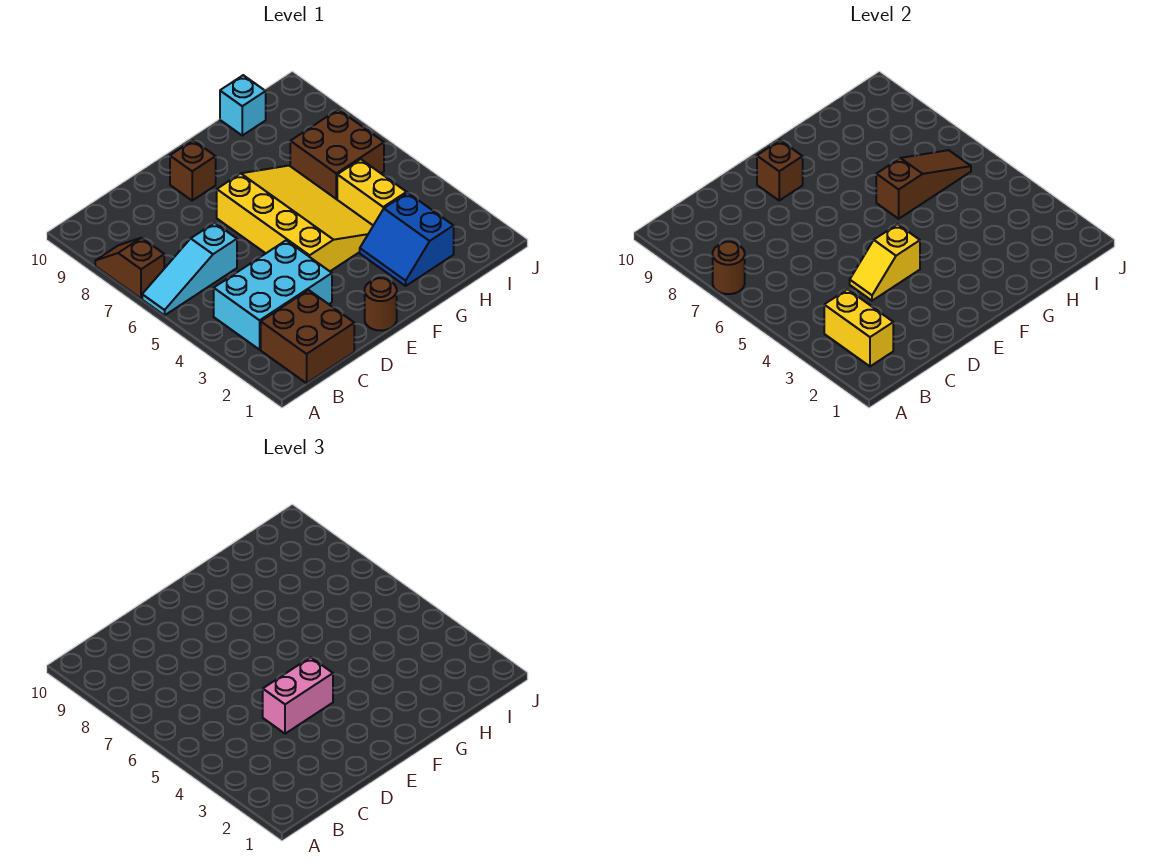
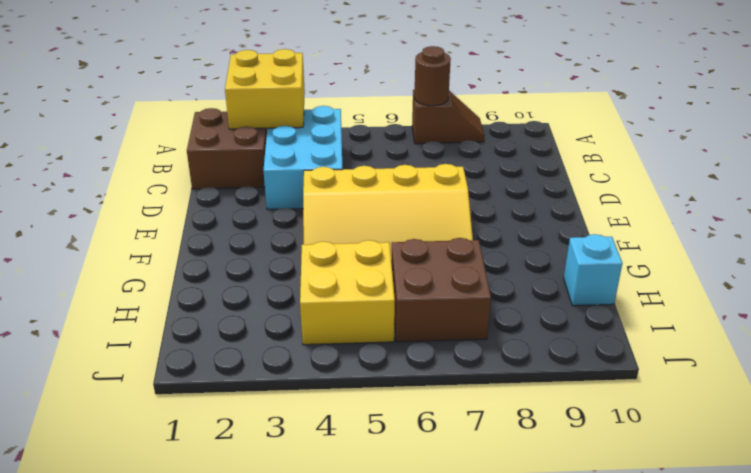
yellow brick A2:B3 level 2 -> yellow brick B2:B3 level 2
yellow brick H4:I5 level 1 -> yellow brick H4:H5 level 1
none -> cyan slope A6:C6 level 1 top C
none -> brown round brick E1 level 1
none -> brown brick E9 level 1

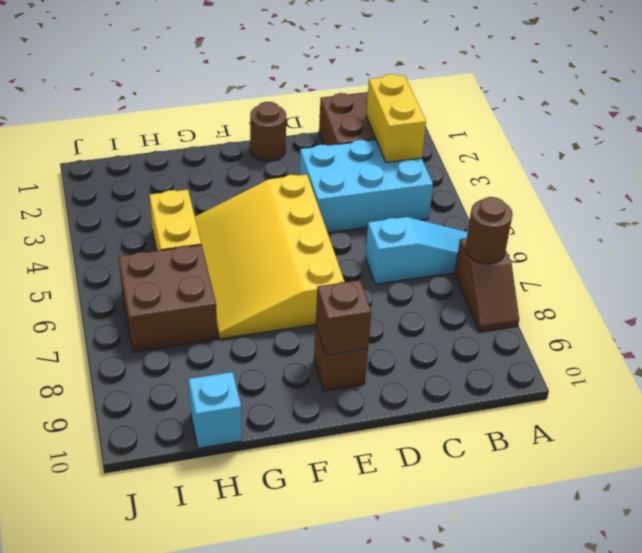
none -> blue slope G2:H3 level 1 top H
none -> yellow slope D4:E4 level 2 top E
none -> brown slope G6:I6 level 2 top G

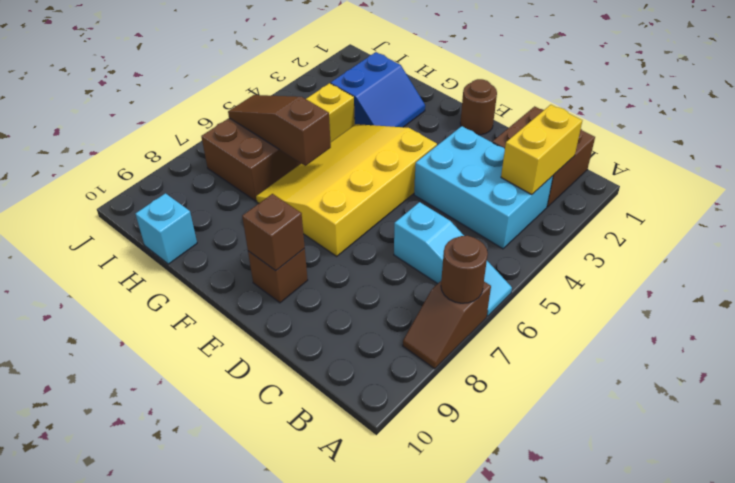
none -> yellow slope D4:E4 level 2 top E
none -> pink brick D4:E4 level 3

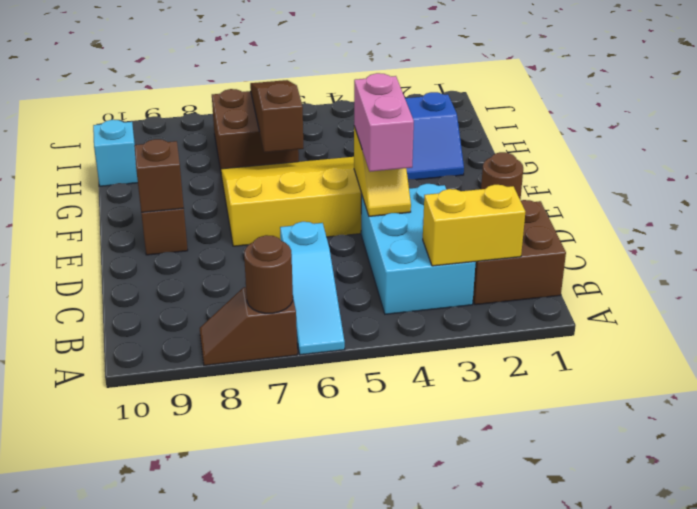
none -> yellow brick H4:H5 level 1

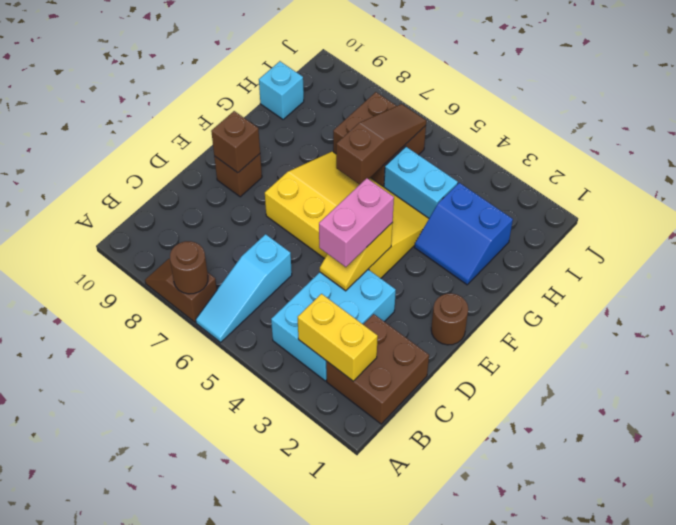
cyan brick H4:H5 level 1 -> yellow brick H4:H5 level 1

